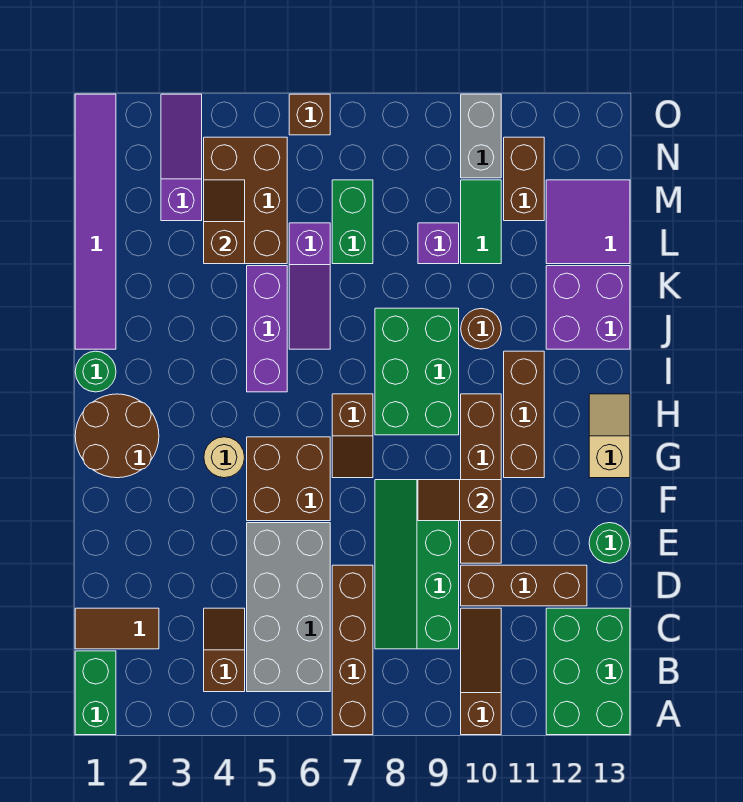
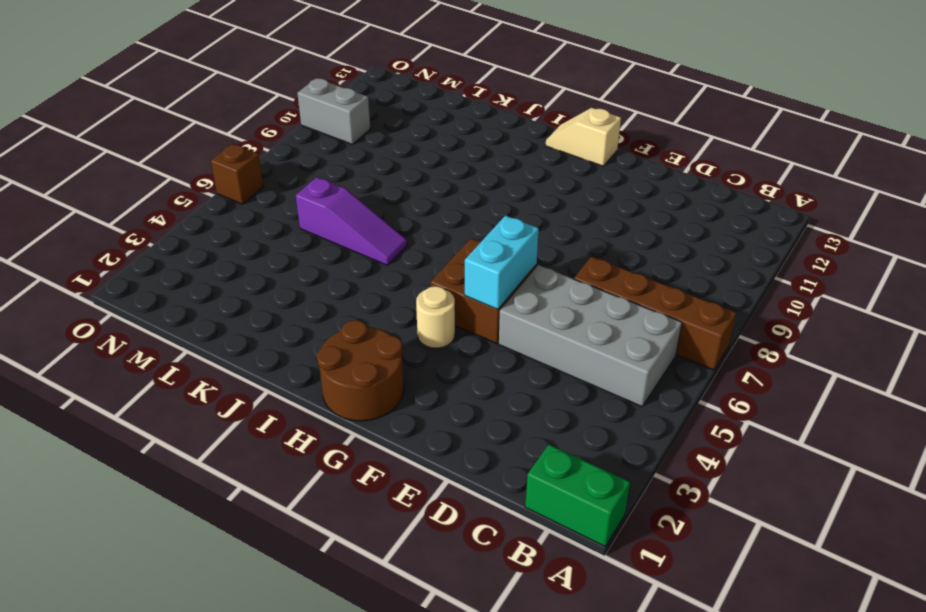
cyan brick F5:F6 level 2 -> none
none -> brown slope A10:C10 level 1 top A
none -> green brick A12:C13 level 1
none -> brown slope B4:C4 level 1 top B
none -> brown tile C1:C2 level 1

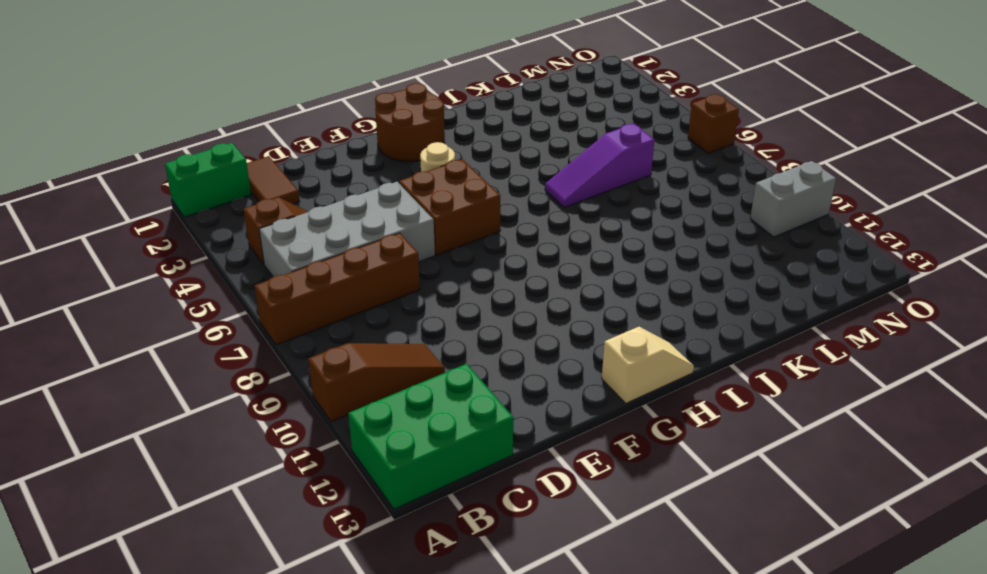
none -> green slope C8:F9 level 1 top 9
none -> brown brick D10:D12 level 1
none -> brown brick E10:H10 level 1
none -> green round brick E13 level 1

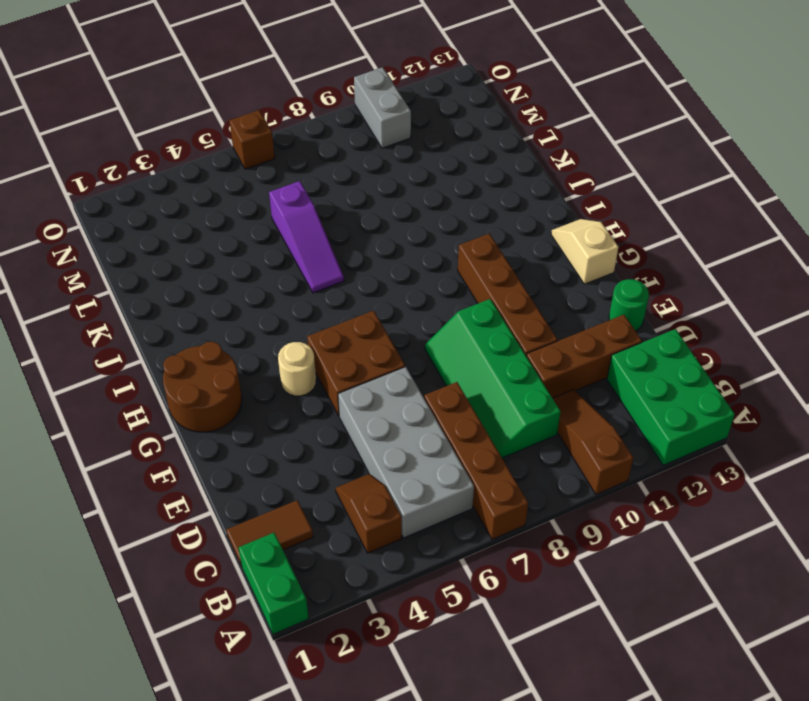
none -> brown slope G7:H7 level 1 top H
none -> brown brick G11:I11 level 1
none -> green brick H8:J9 level 1
none -> green round brick I1 level 1

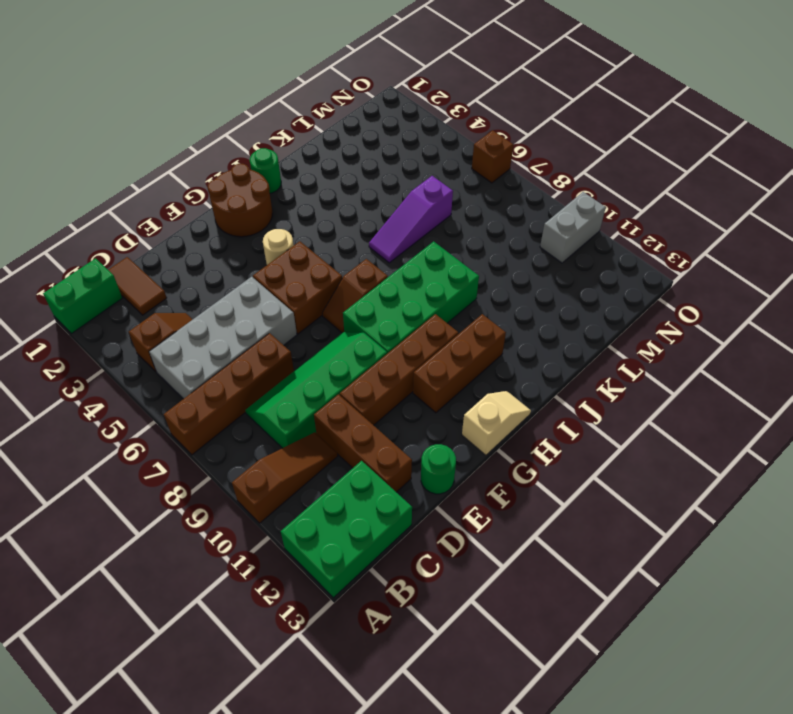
green brick G8:J9 level 1 -> green brick H8:J9 level 1
none -> purple brick I5:K5 level 1
none -> purple tile J1:O1 level 1
none -> brown round brick J10 level 1
none -> purple brick J12:K13 level 1

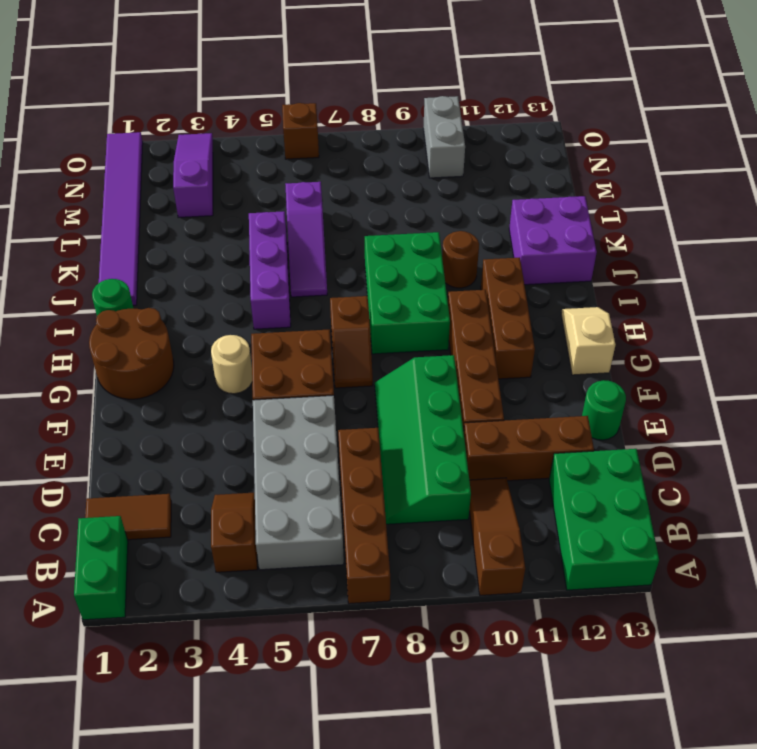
none -> brown brick L4:N5 level 1
none -> green brick L7:M7 level 1
none -> purple brick L9 level 1
none -> green tile L10:M10 level 1

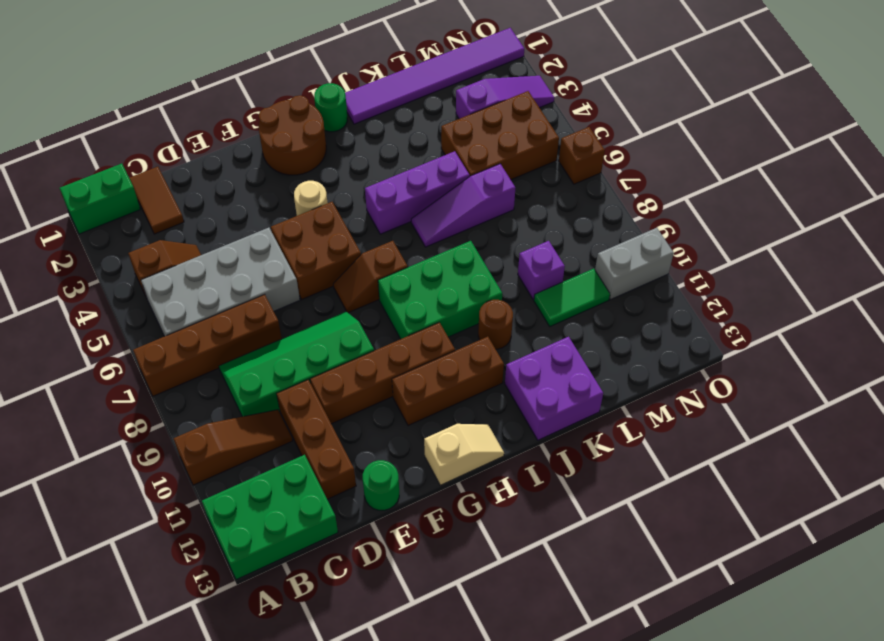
none -> green brick L7:M7 level 1
none -> purple tile L12:M13 level 1
none -> brown brick M11:N11 level 1
none -> brown slope F9:F10 level 2 top 10

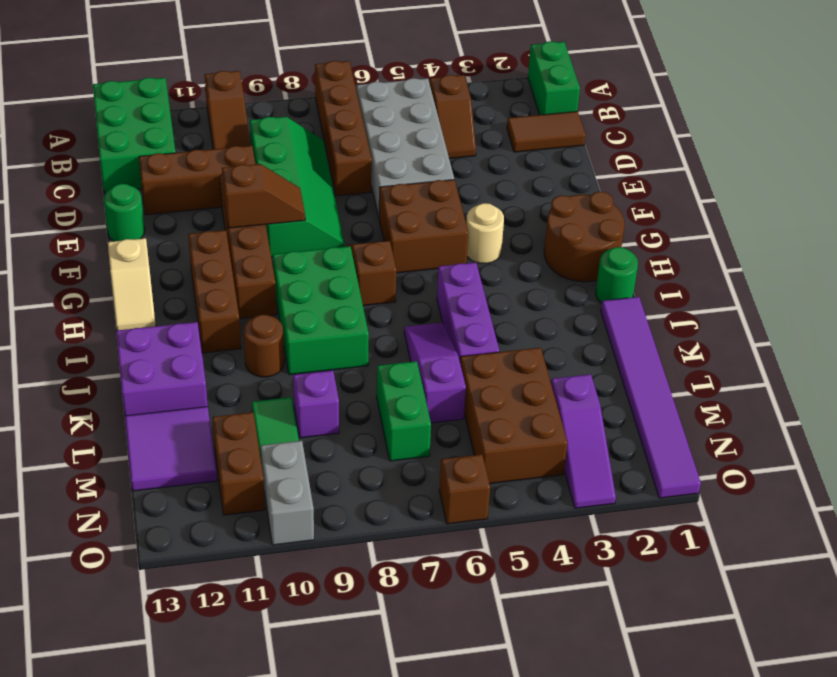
none -> brown slope L4:M4 level 2 top L

